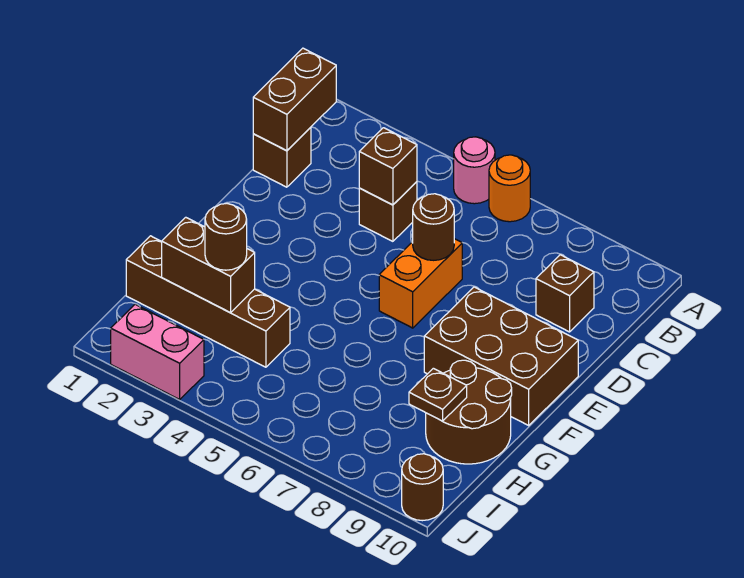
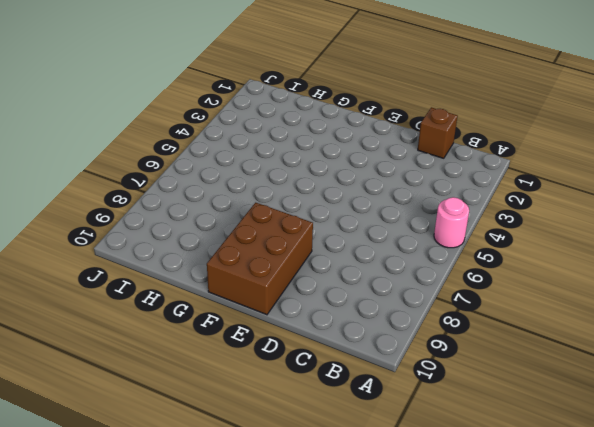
none -> orange round brick A6 level 1
none -> brown brick C4 level 1
none -> brown brick C9 level 1

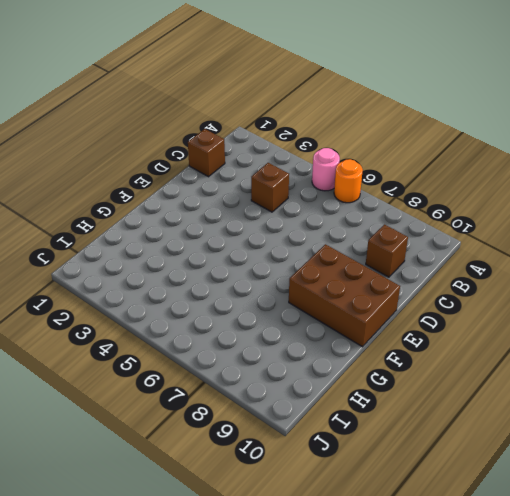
none -> orange brick D6:E6 level 1
none -> brown round brick G9:H10 level 1
none -> brown brick H1:H4 level 1

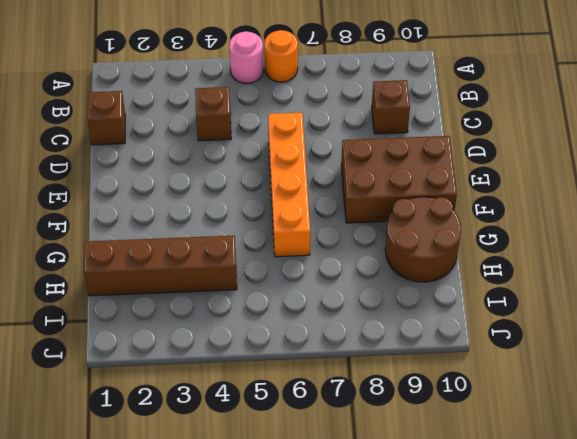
orange brick D6:G6 level 1 -> orange brick D6:E6 level 1
none -> pink brick J2:J3 level 1
none -> brown round brick J10 level 1
none -> brown brick B1:C1 level 2

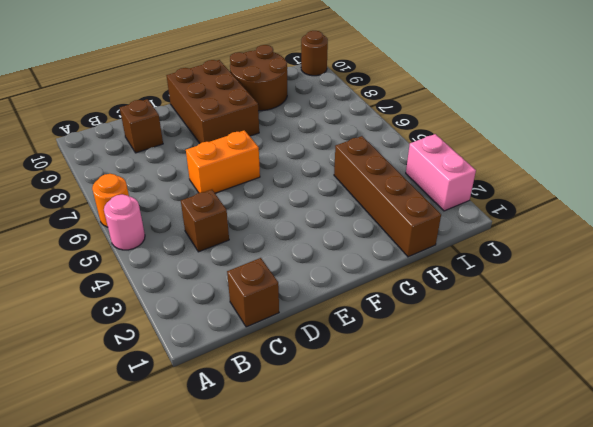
none -> brown brick B1:C1 level 2
none -> brown brick C4 level 2
none -> brown round brick D6 level 2

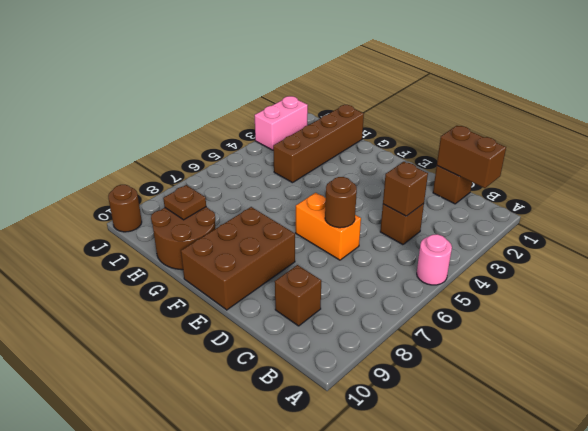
none -> orange round brick A6 level 1
none -> brown brick H2:H3 level 2
none -> brown round brick H3 level 3

